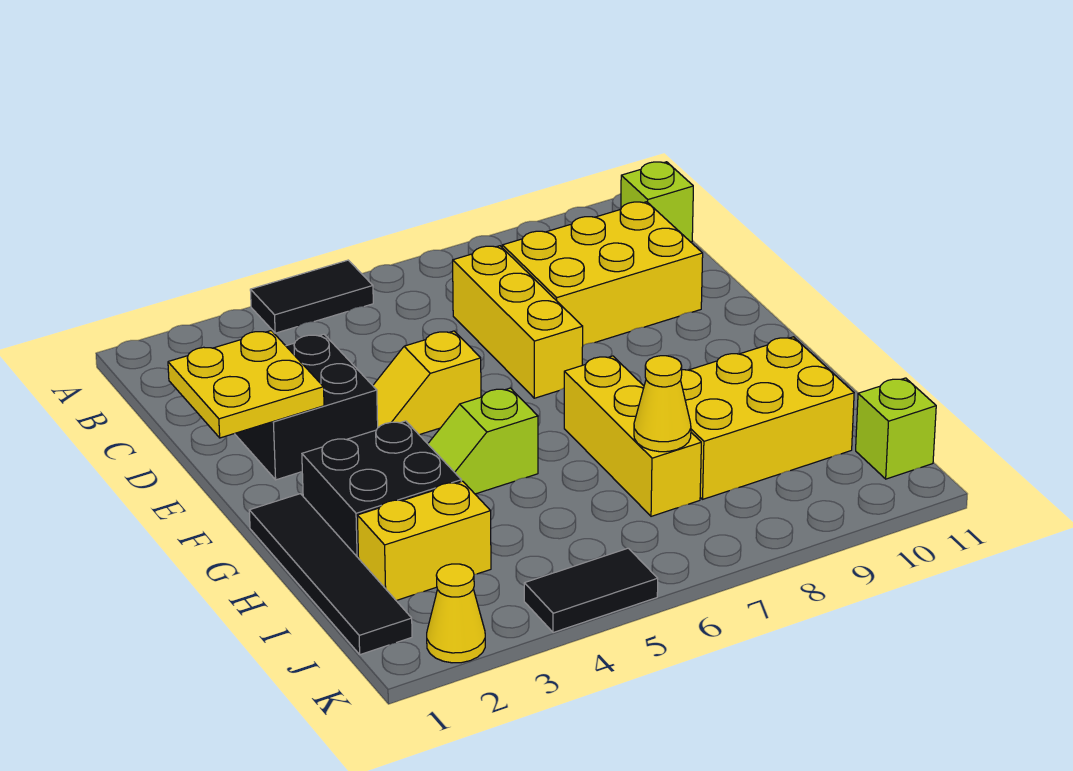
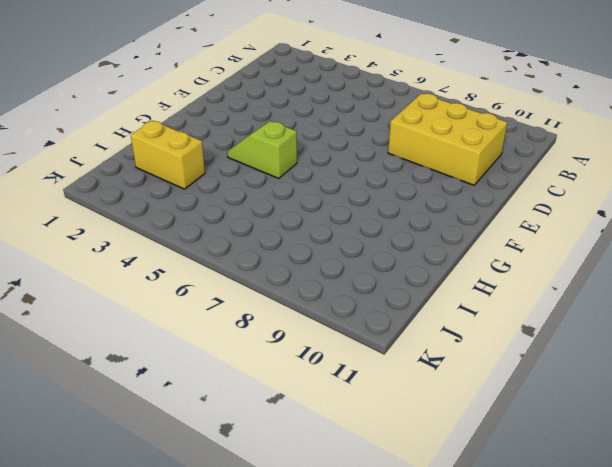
none -> black tile A4:A5 level 1
none -> lime brick B11 level 1
none -> yellow brick C7:E7 level 1

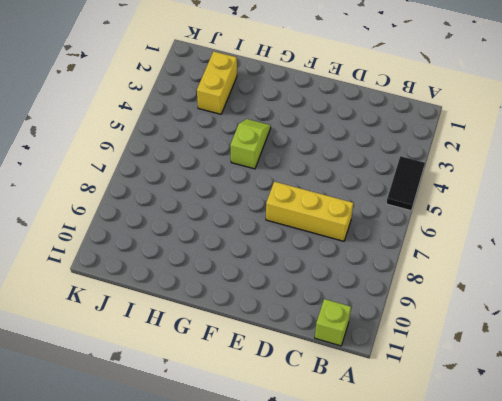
none -> yellow brick C8:D10 level 1
none -> black brick D2:E3 level 1
none -> yellow slope E4:E5 level 1 top 5

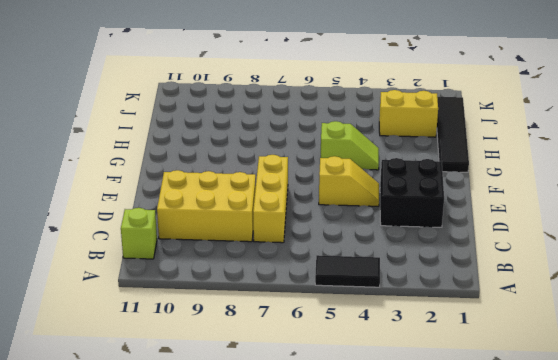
none -> black brick G2:H3 level 1
none -> yellow brick G7:I7 level 1
none -> yellow brick H8:I10 level 1

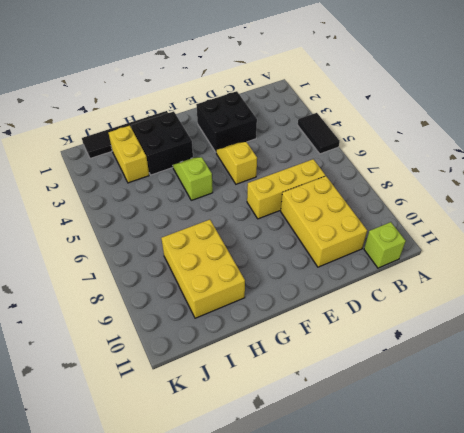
none -> yellow brick G7:I7 level 1
none -> lime brick J11 level 1
none -> yellow cone K2 level 1

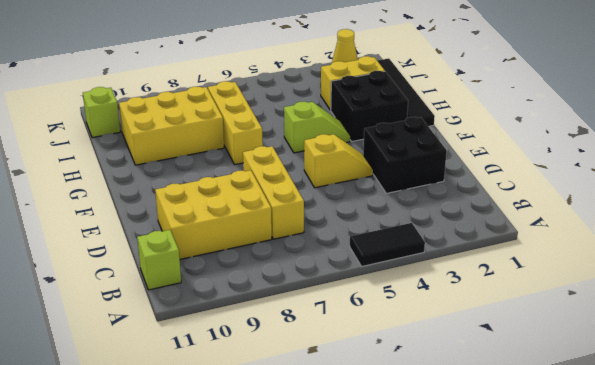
none -> black tile K4:K5 level 1
none -> yellow plate D1:E2 level 2
none -> yellow cone I7 level 2

